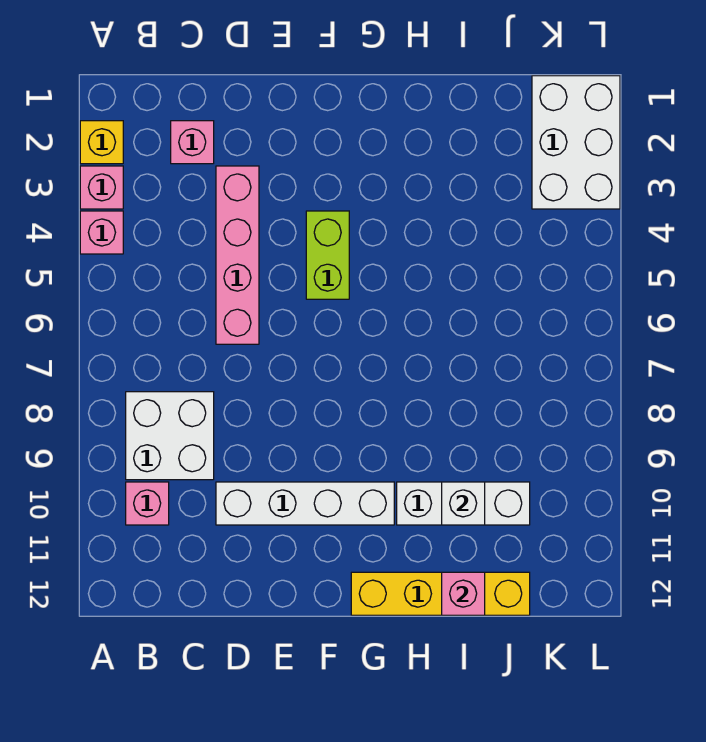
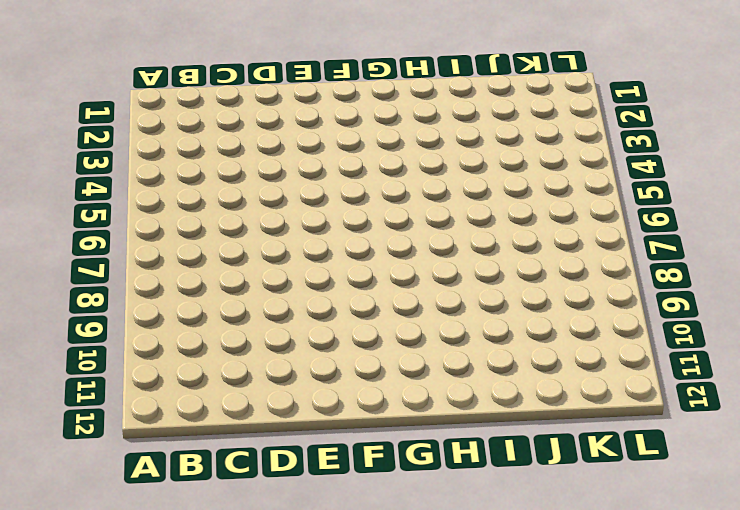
none -> yellow brick A2 level 1
none -> pink brick A3 level 1
none -> pink brick A4 level 1

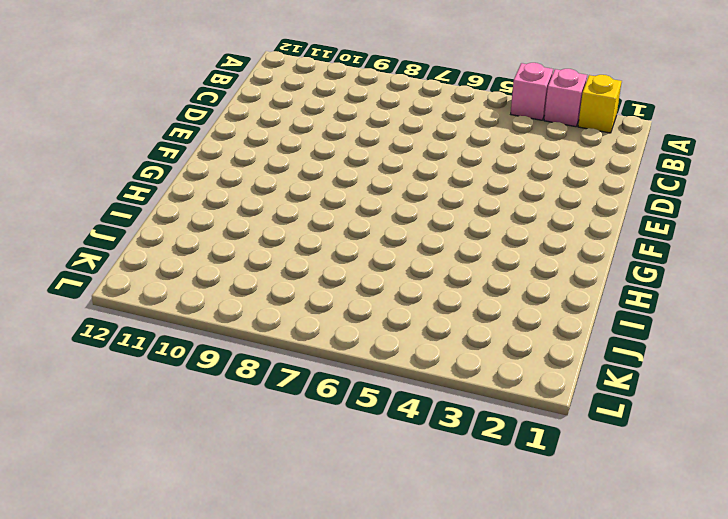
none -> white brick B8:C9 level 1
none -> pink brick B10 level 1
none -> pink brick C2 level 1

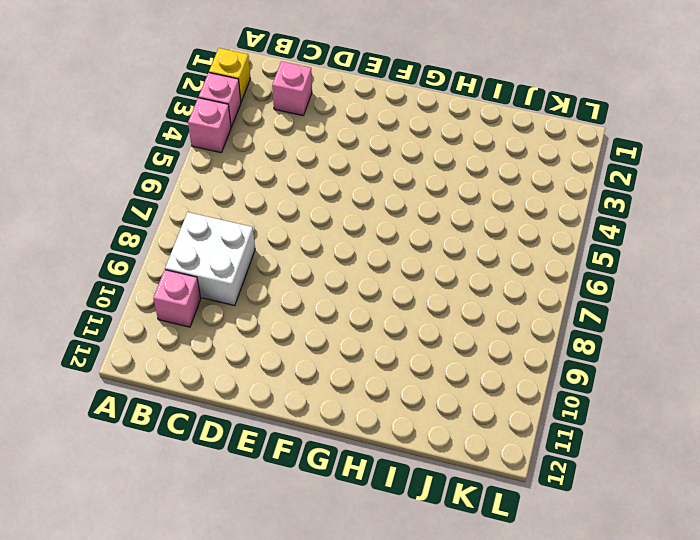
none -> pink brick D3:D6 level 1
none -> white brick D10:G10 level 1
none -> lime brick F4:F5 level 1

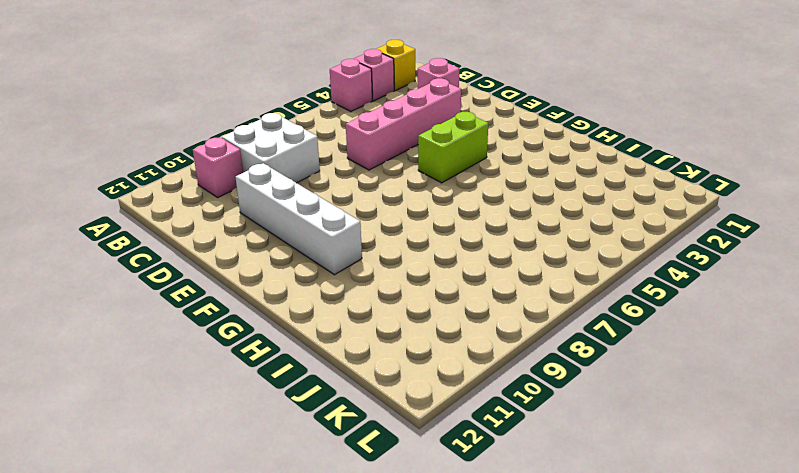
none -> yellow brick G12:J12 level 1
none -> white brick H10:J10 level 1
none -> white brick K1:L3 level 1

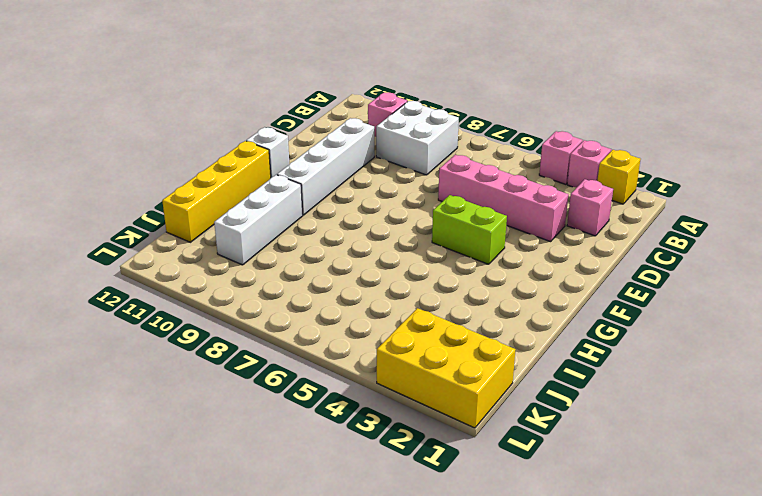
white brick F12 level 1 -> white brick I10 level 2
yellow brick K1:L3 level 1 -> white brick K1:L3 level 1
none -> pink brick I12 level 2

